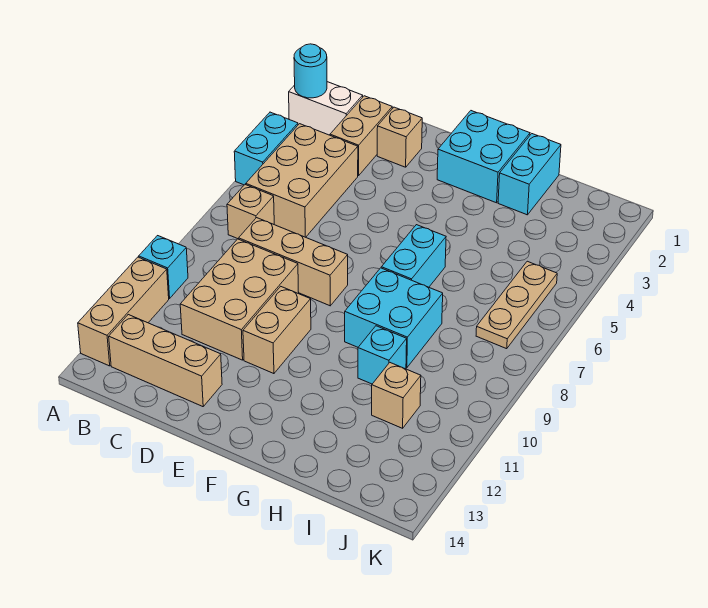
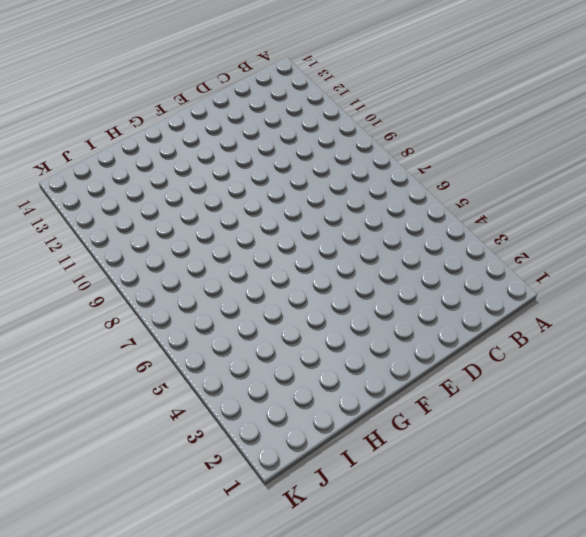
none -> white brick A2:B2 level 1
none -> cyan brick A4:A5 level 1
none -> cyan brick A10 level 1

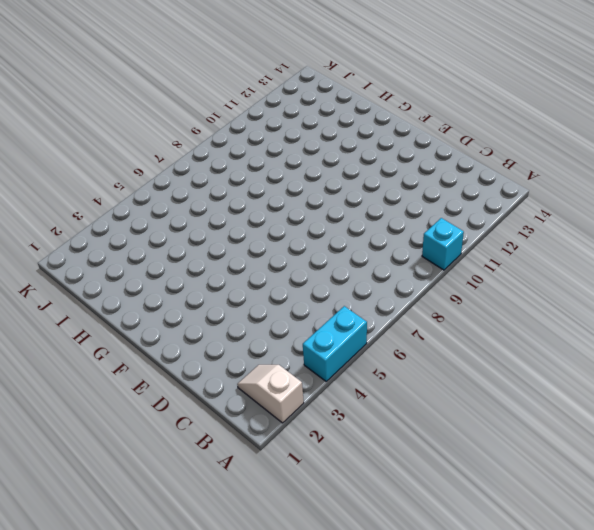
white slope A2:B2 level 1 top A -> white brick A2:B2 level 1
none -> tan brick A11:A13 level 1
none -> tan brick B4:C6 level 1
none -> tan brick B7 level 1

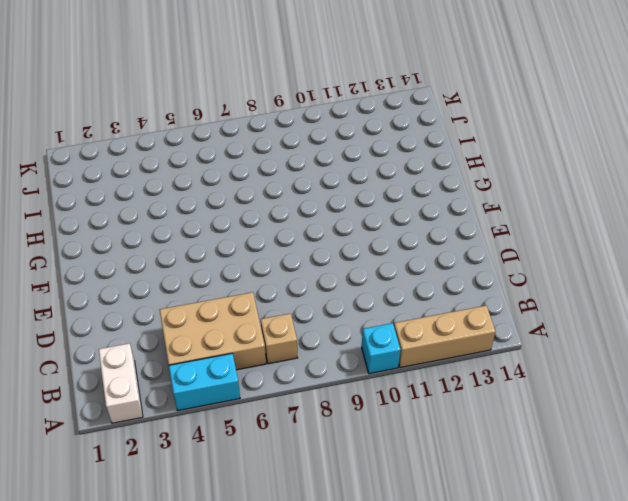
none -> tan brick B13:D13 level 1
none -> tan brick C2:C3 level 1
none -> tan brick C8:E8 level 1

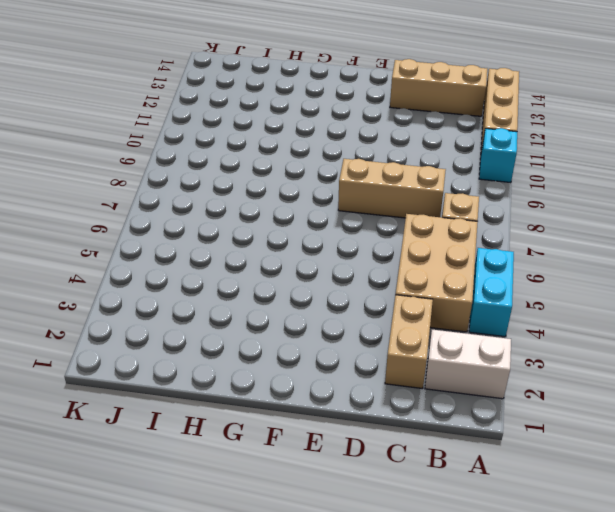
none -> tan brick C9:D11 level 1
none -> tan brick D2 level 1
none -> tan brick E10:E11 level 1

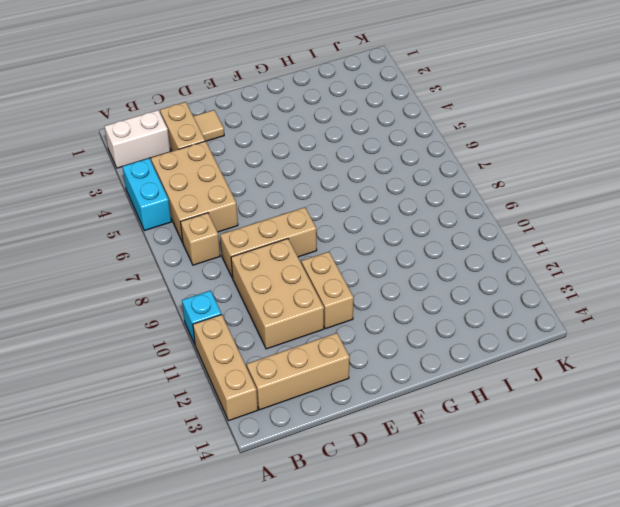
tan tile D2 level 1 -> tan brick D2 level 1
none -> cyan brick F1:G2 level 1
none -> cyan brick G6:G7 level 1
none -> cyan brick G8:H9 level 1

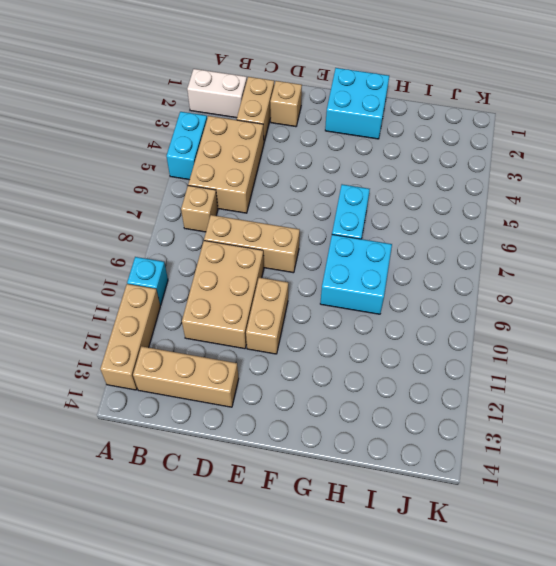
none -> cyan brick H1:H2 level 1
none -> cyan brick H10 level 1
none -> tan brick I11 level 1

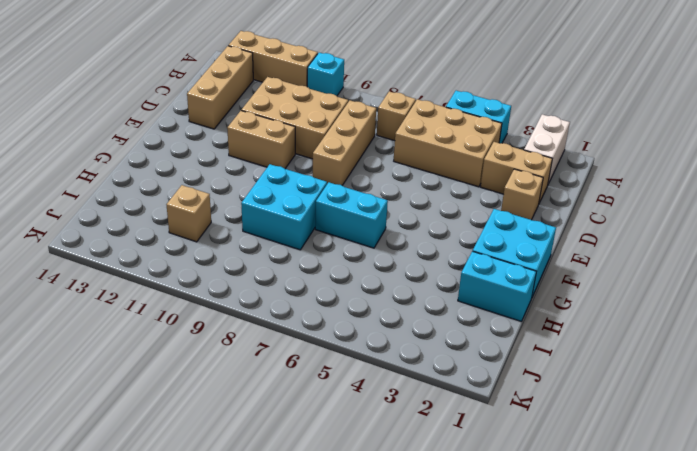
none -> cyan brick H10 level 1
none -> tan plate J5:J7 level 1
none -> cyan round brick A2 level 2

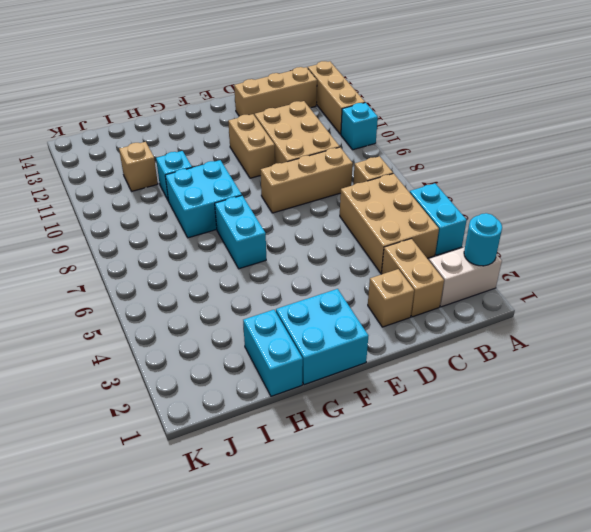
none -> tan plate J5:J7 level 1

